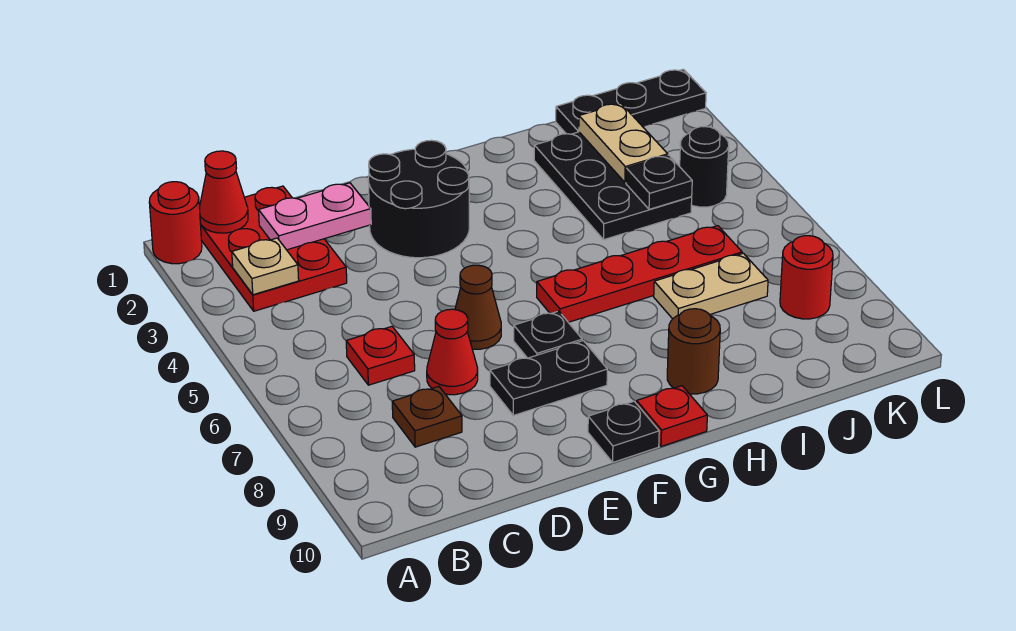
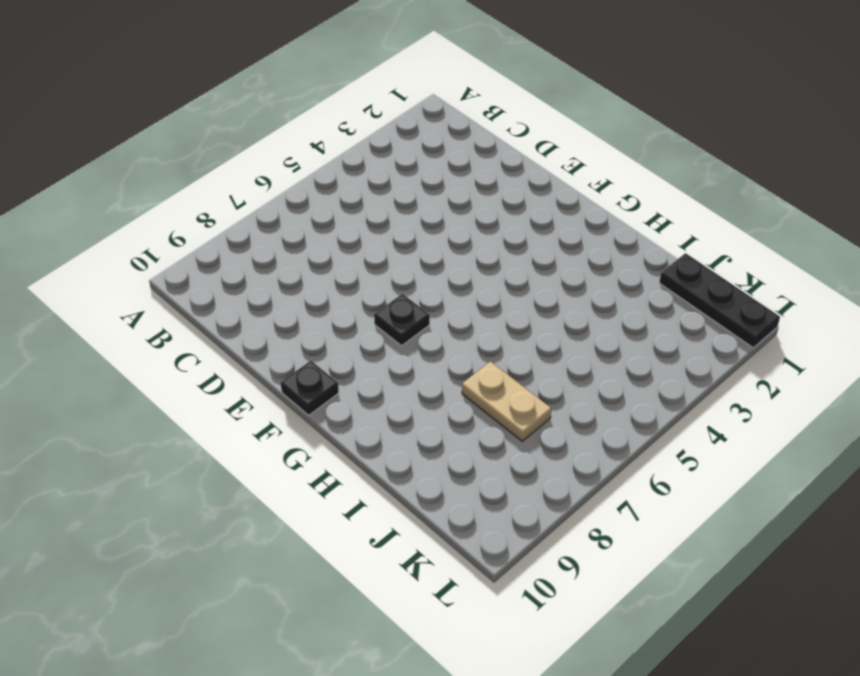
none -> red round brick A1 level 1
none -> red plate B1:C3 level 1
none -> red plate C6 level 1

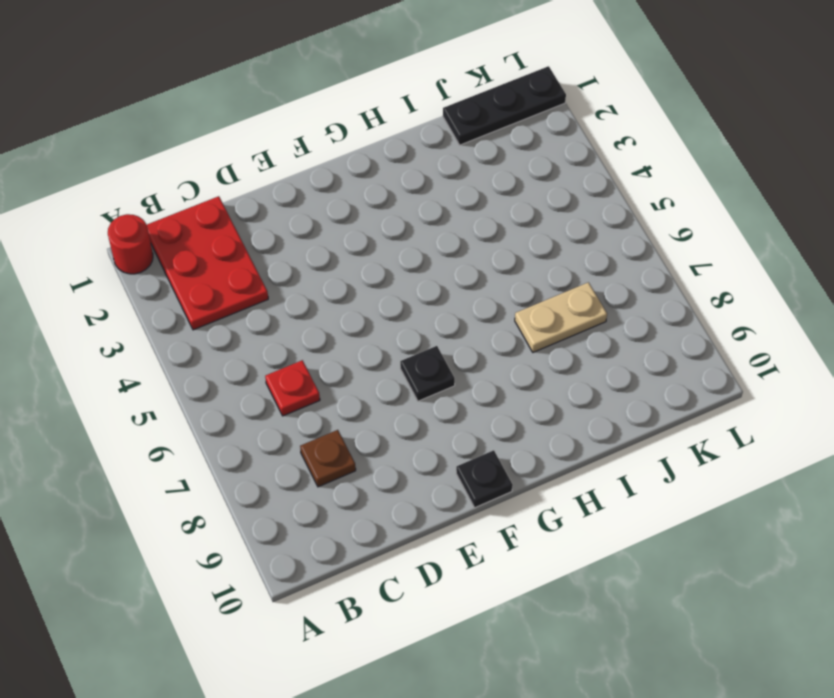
none -> red cone D7 level 1
none -> black round brick E2:F3 level 1
none -> brown cone E6 level 1

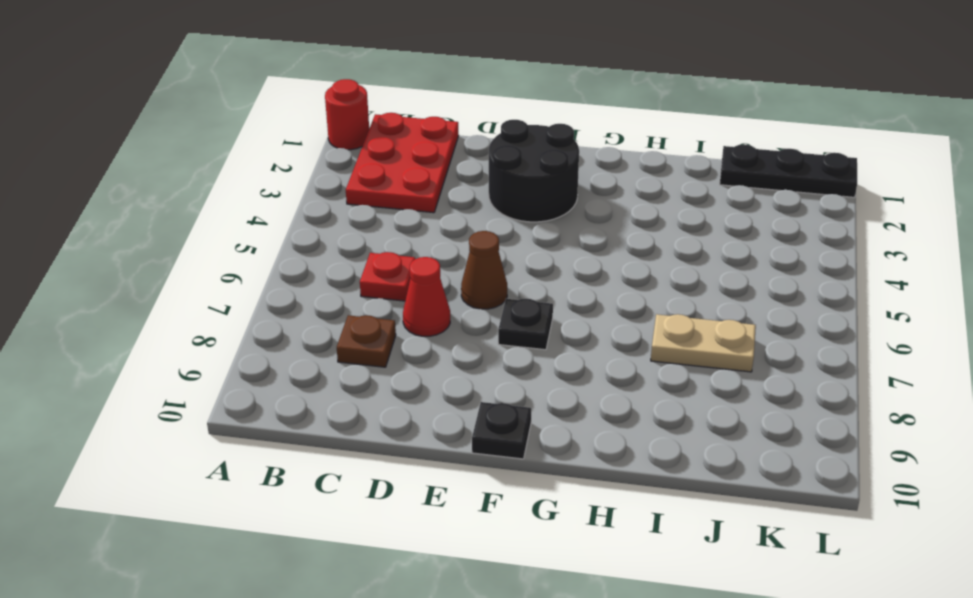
none -> black plate E8:F8 level 1
none -> red plate G6:J6 level 1
none -> red plate G10 level 1

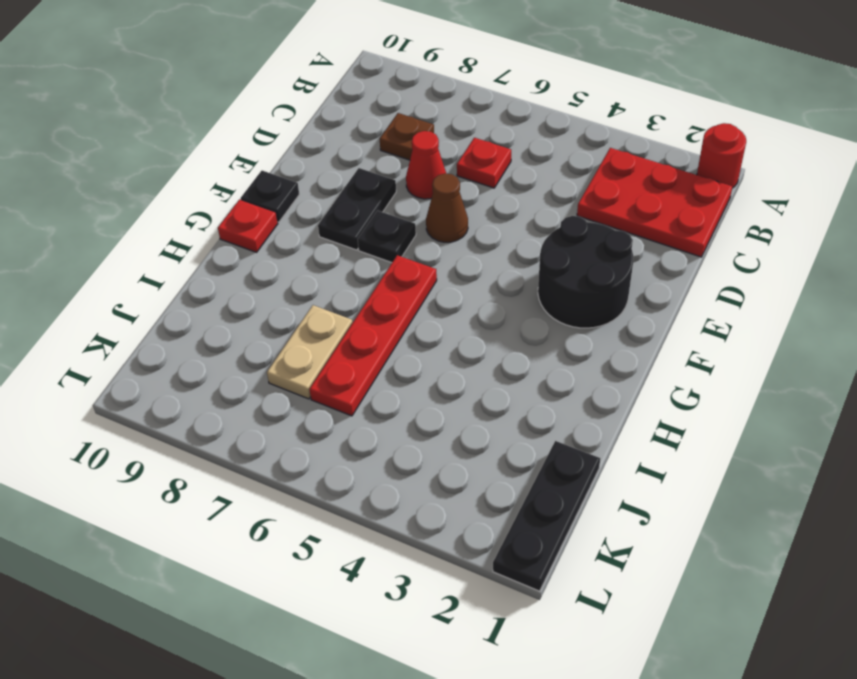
none -> brown round brick H9 level 1
none -> black plate I2:J4 level 1
none -> black round brick K4 level 1

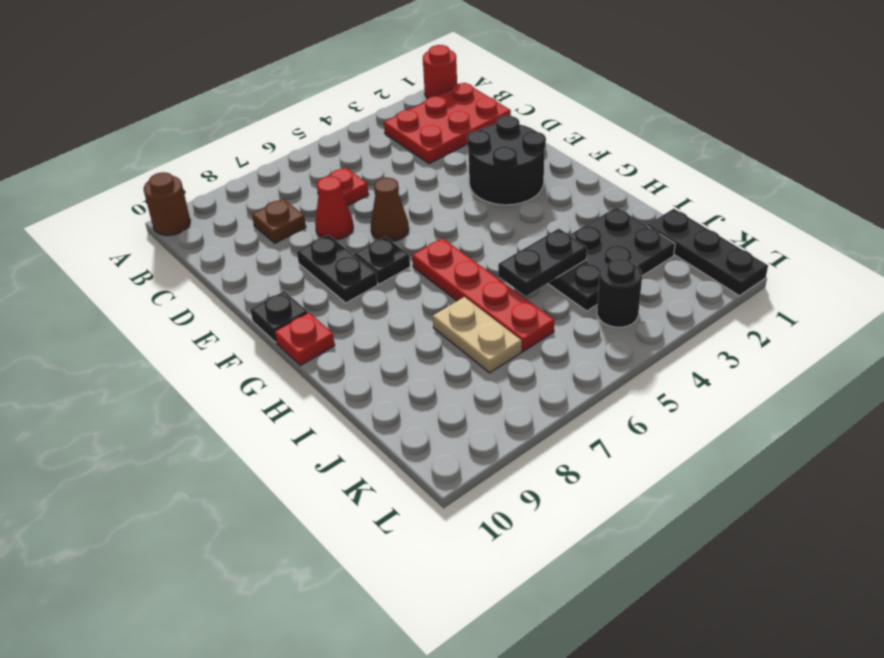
brown round brick A10 level 1 -> brown round brick H9 level 1
black plate I4:I5 level 2 -> none
none -> red round brick K8 level 1
none -> red cone B1 level 2
none -> tan plate B3 level 2

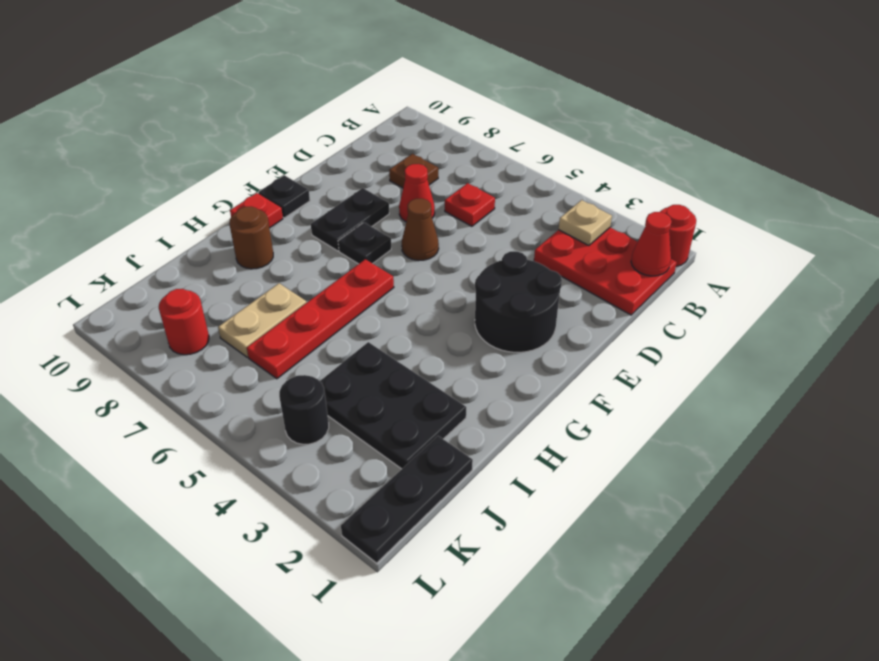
none -> pink plate C2:D2 level 2
none -> tan plate J2:J3 level 2
none -> black plate J4 level 2

